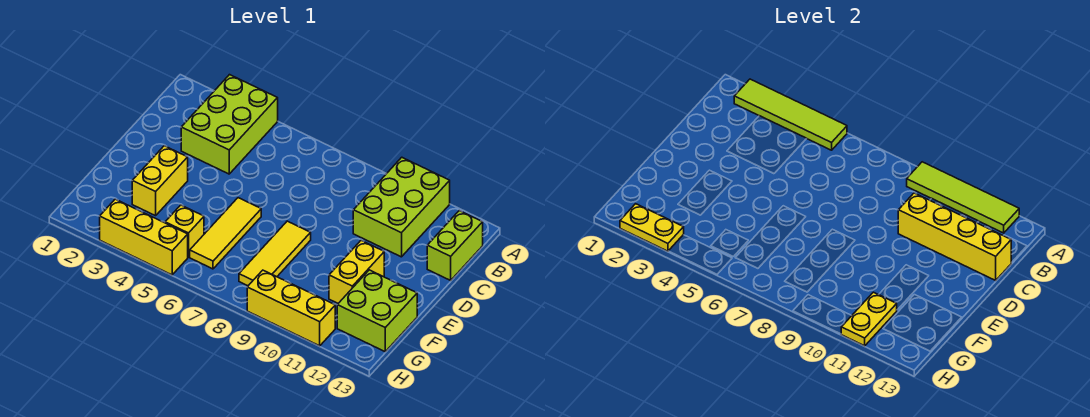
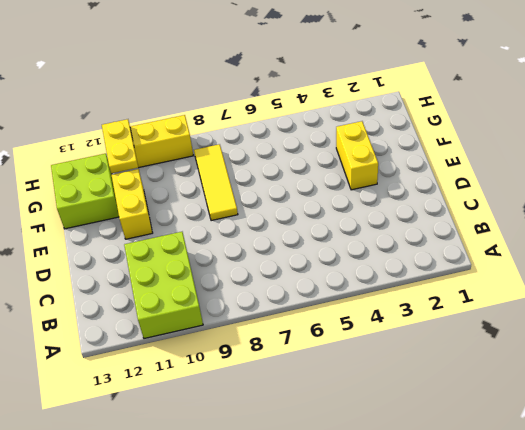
none -> lime brick A3:C4 level 1
none -> lime brick B13:C13 level 1
none -> yellow tile E6:G6 level 1

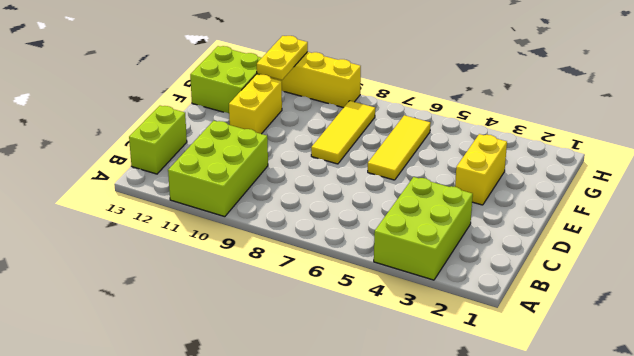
none -> yellow brick G5 level 1
none -> yellow brick H3:H5 level 1
none -> lime tile A2:A5 level 2

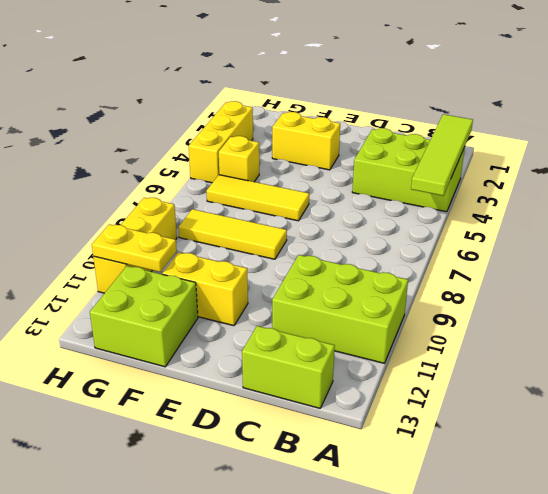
none -> lime tile A9:A12 level 2
none -> yellow brick C10:C13 level 2
none -> yellow plate H2:H3 level 2

